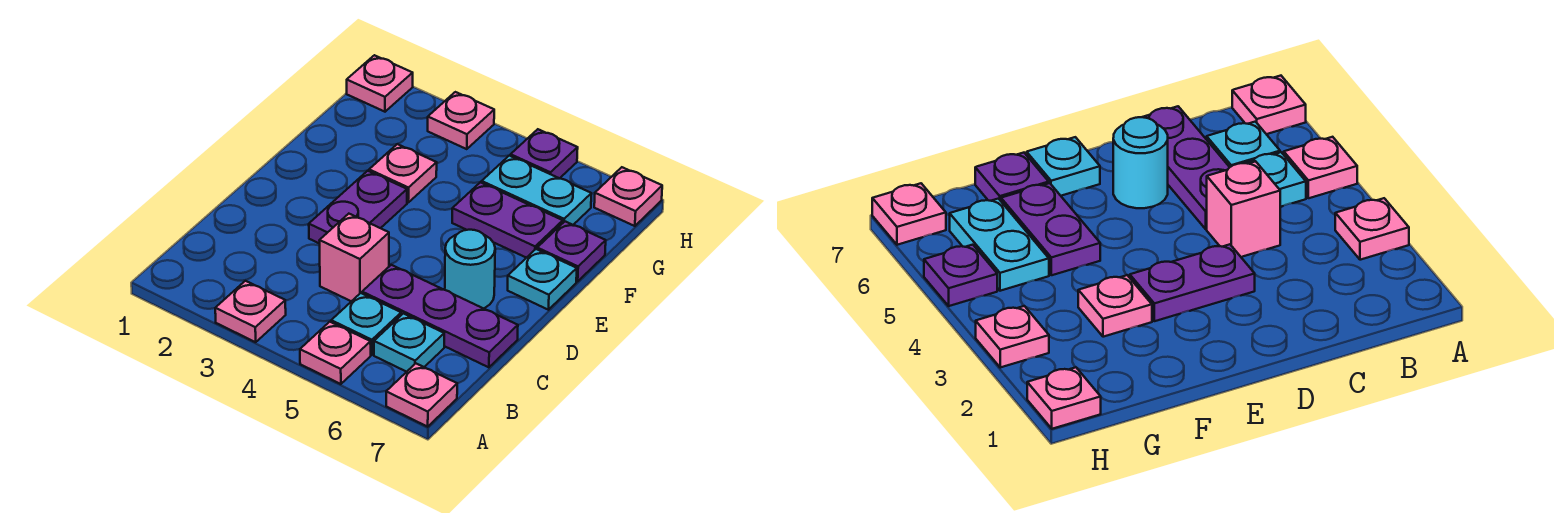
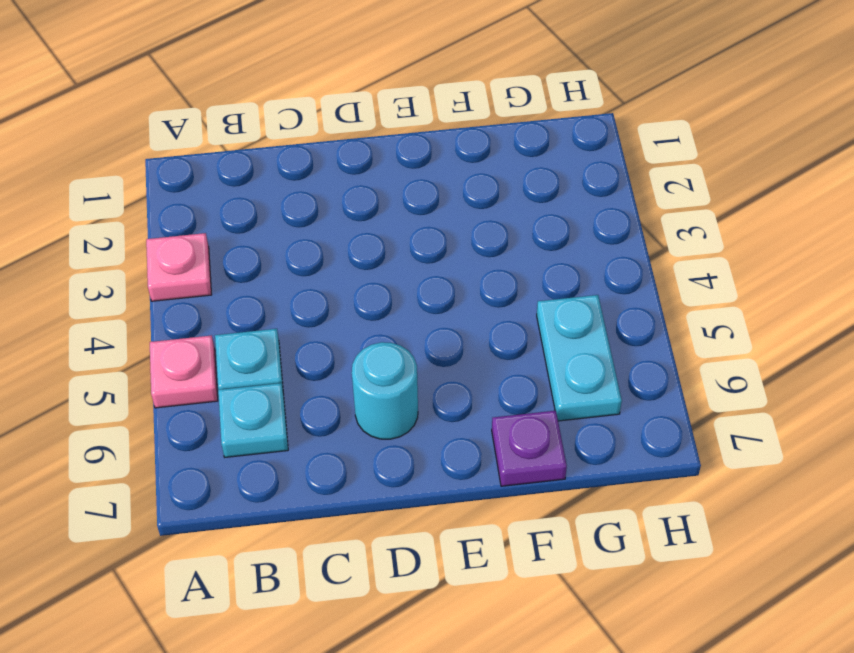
none -> pink plate A7 level 1
none -> pink brick C4 level 1
none -> purple plate C5:C7 level 1

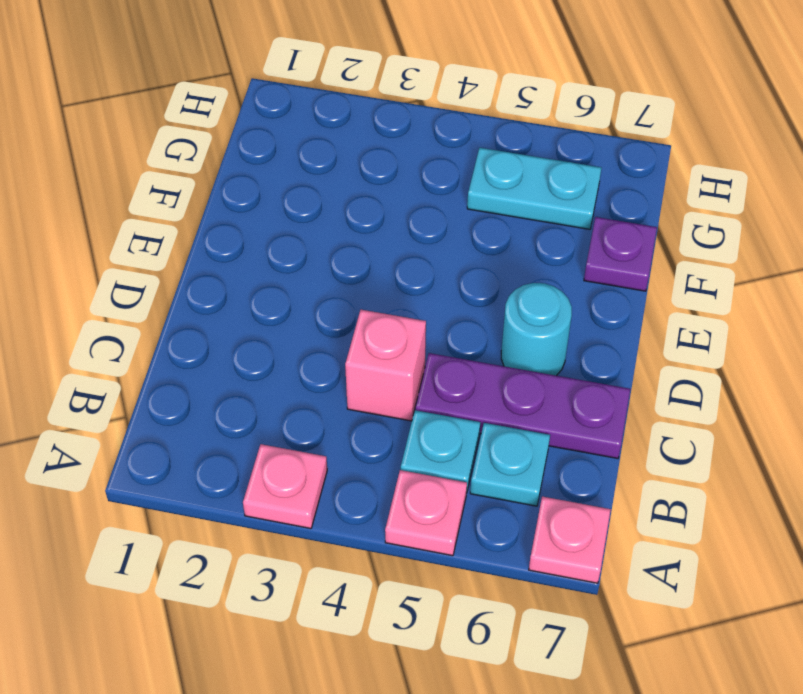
none -> purple plate D3:E3 level 1
none -> cyan plate E7 level 1
none -> pink plate F3 level 1

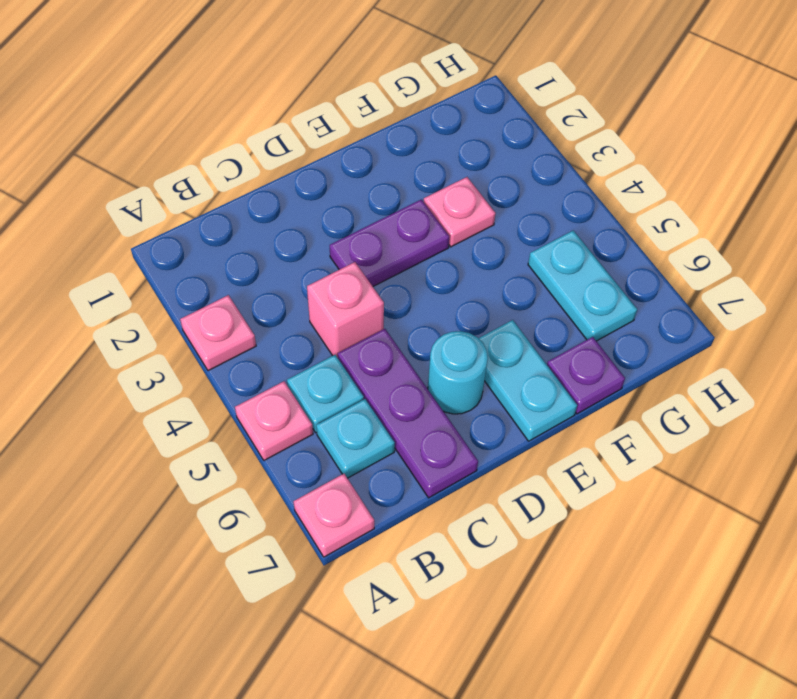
cyan plate E6:E7 level 1 -> cyan plate E7 level 1
none -> purple plate F5:F6 level 1
none -> pink plate H1 level 1
none -> pink plate H3 level 1

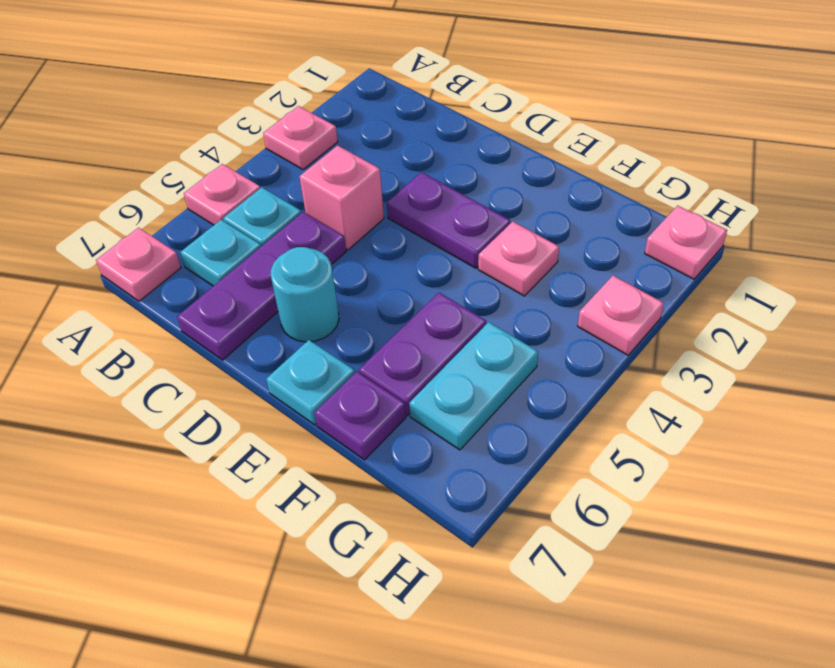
none -> purple plate H5 level 1
none -> pink plate H7 level 1

